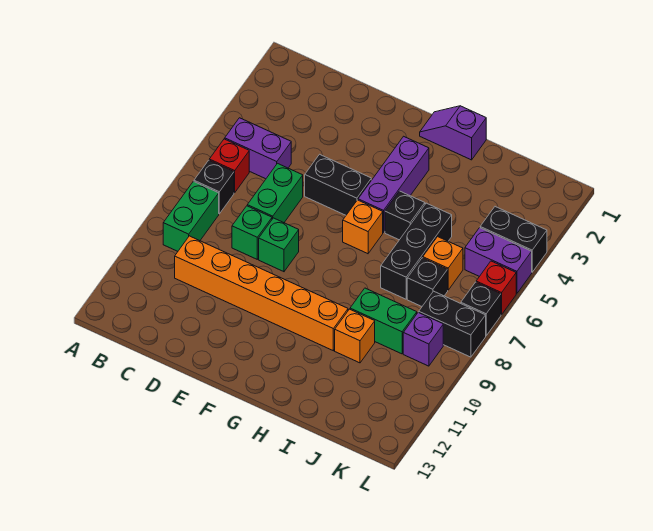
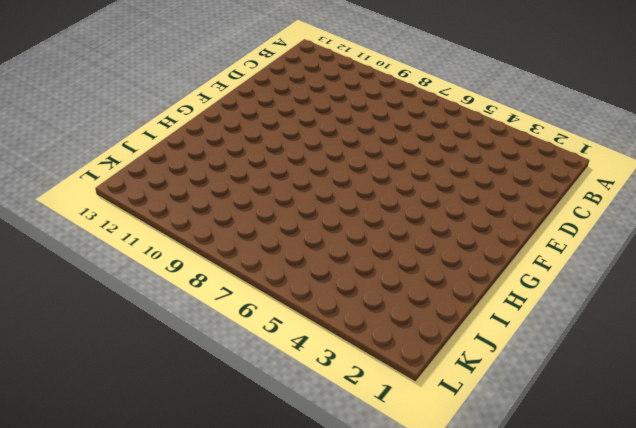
none -> purple brick B5:C5 level 1
none -> red brick B6 level 1
none -> black brick B7 level 1

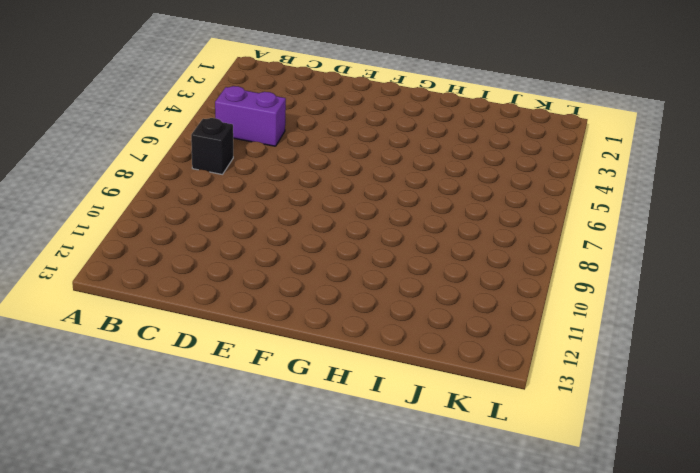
none -> red brick B6 level 1
none -> green brick B8:B9 level 1
none -> orange brick C10:H10 level 1

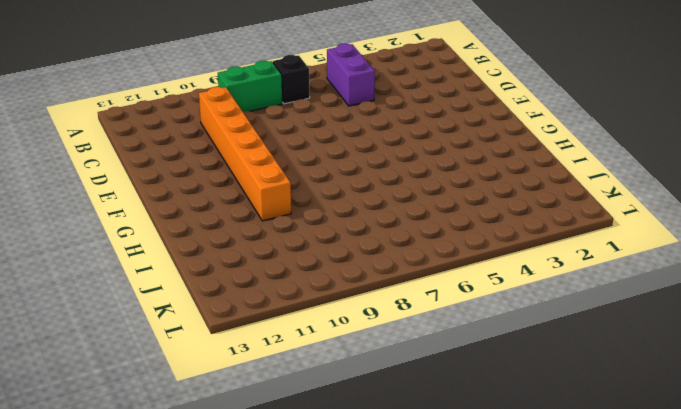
none -> red brick B6 level 1
none -> green brick D6:D7 level 1
none -> green brick D8 level 1

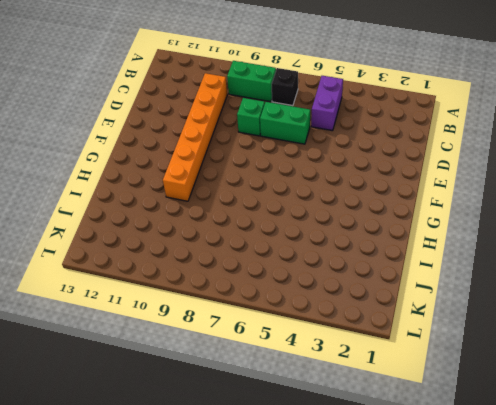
none -> red brick B6 level 1
none -> black brick E5:F5 level 1
none -> green brick E8 level 1

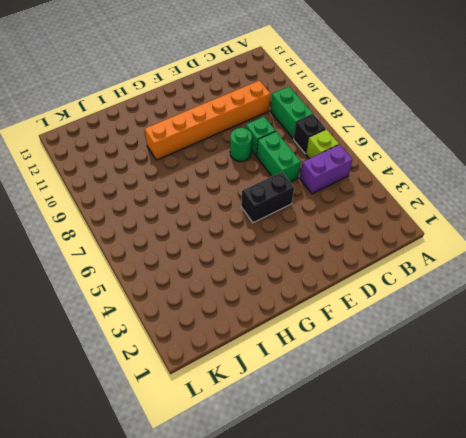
lime brick B6 level 1 -> red brick B6 level 1
green round brick E8 level 1 -> green brick E8 level 1
none -> purple slope G1:H1 level 1 top H
none -> purple brick G3:G5 level 1
none -> orange brick G6 level 1

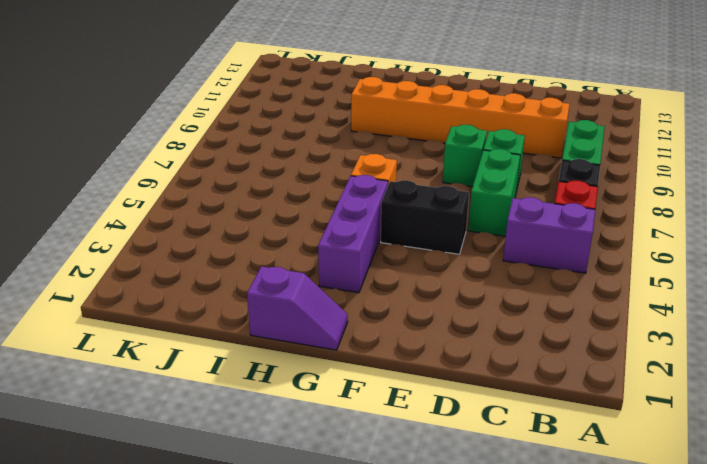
none -> black brick H5 level 1
none -> black brick I5:I7 level 1
none -> green brick I9:J9 level 1

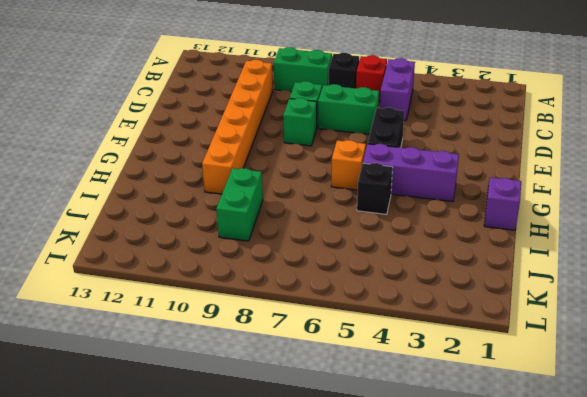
none -> black brick I5:I7 level 1
none -> orange brick I10 level 1
none -> orange brick J6 level 1

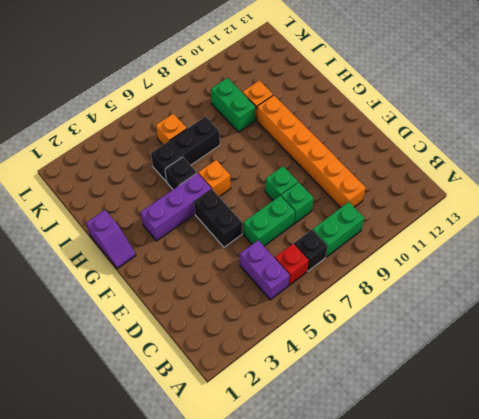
none -> black brick J7 level 1
none -> black brick K4:L4 level 1
none -> purple brick K5:L5 level 1

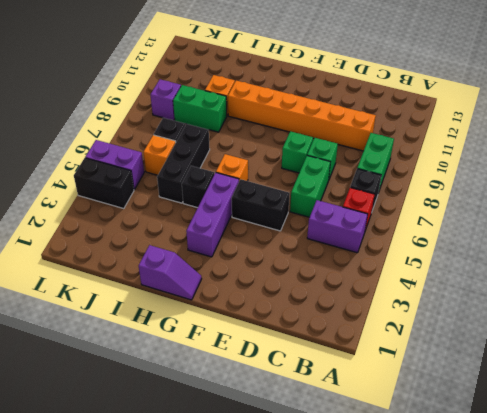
none -> black brick K8:L8 level 1
none -> red brick L6 level 1
none -> black brick L7 level 1

